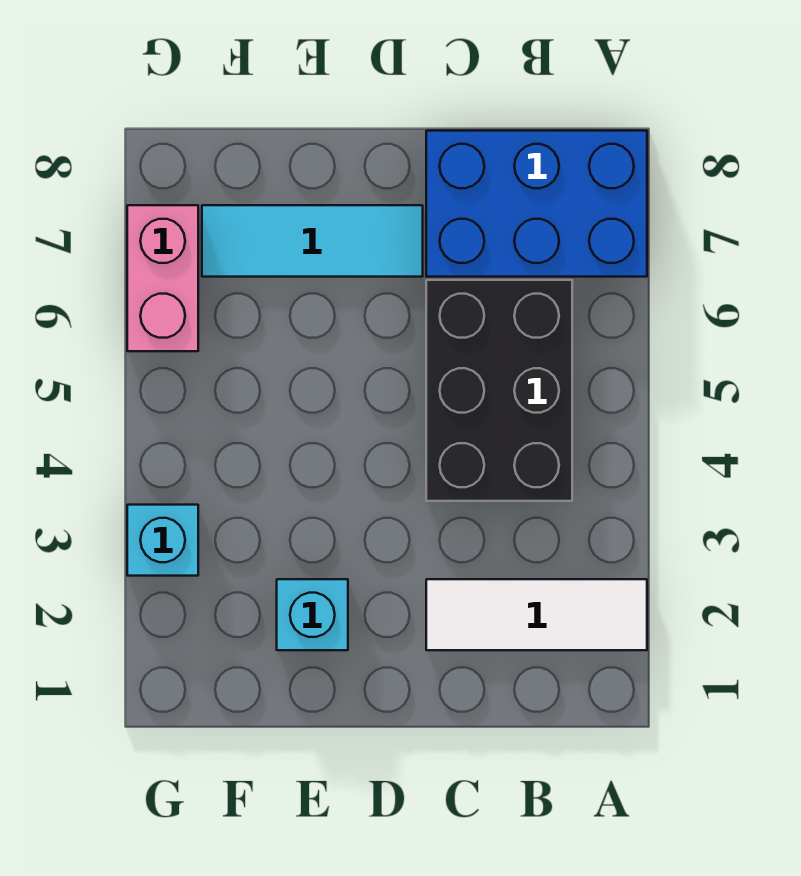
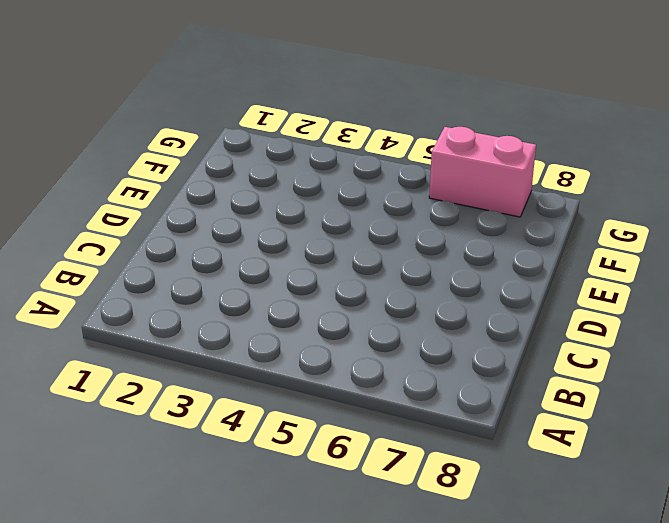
none -> white tile A2:C2 level 1
none -> blue brick A7:C8 level 1

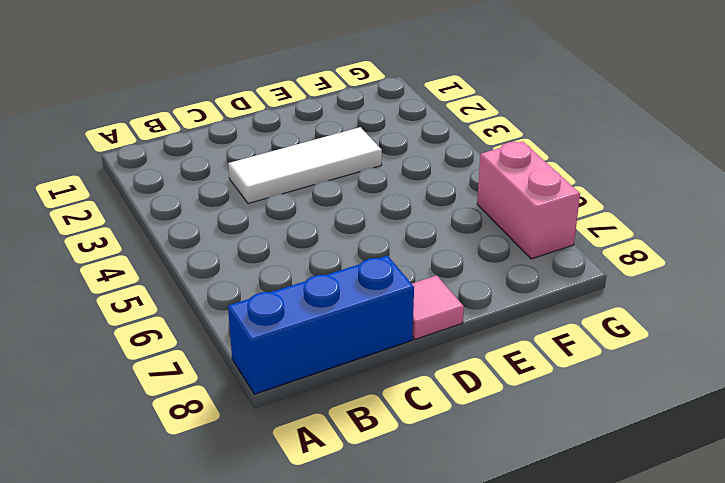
blue brick A8:C8 level 1 -> blue brick A7:C8 level 1
white tile C3:E3 level 1 -> white tile A2:C2 level 1
pink tile D8 level 1 -> none
none -> black brick B4:C6 level 1
none -> cyan tile D7:F7 level 1

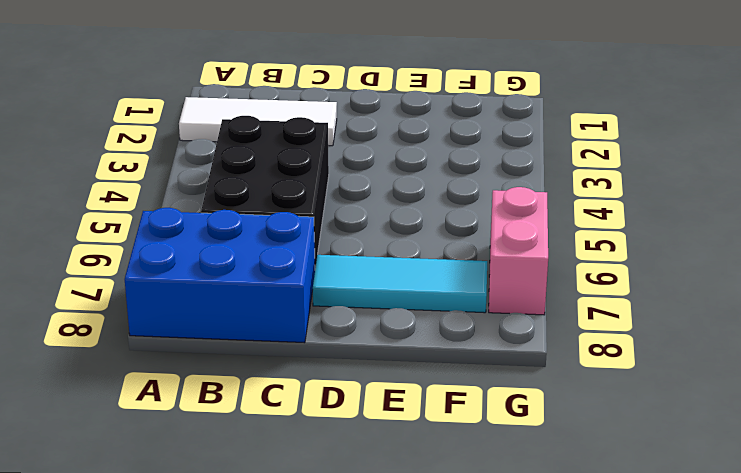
none -> cyan brick E2 level 1
none -> cyan brick G3 level 1

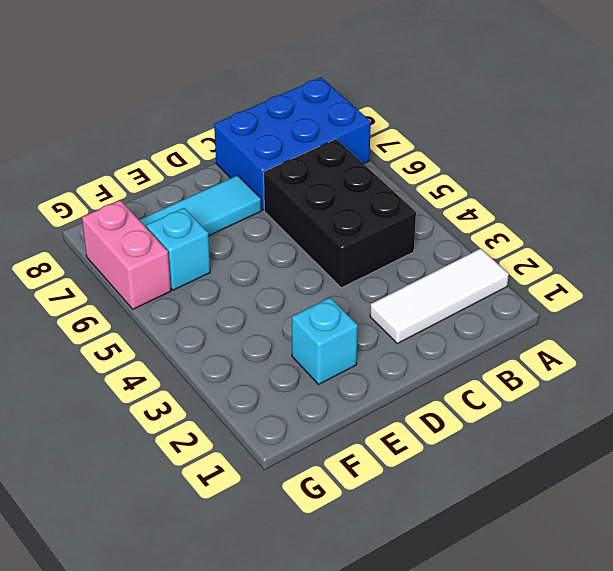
cyan brick F6 level 1 -> cyan brick G3 level 1

